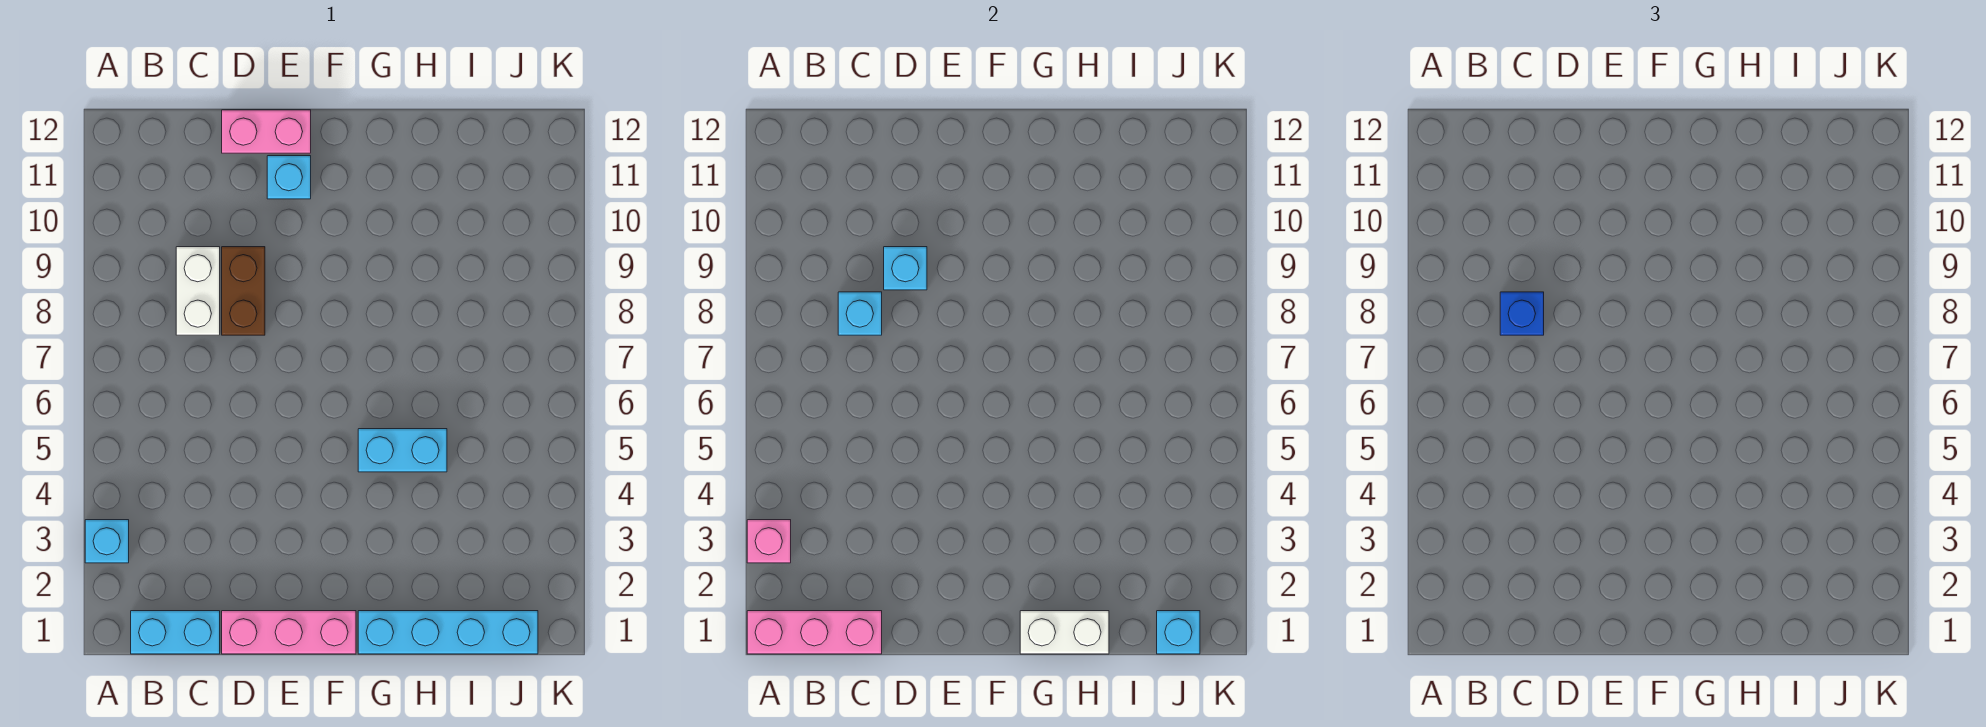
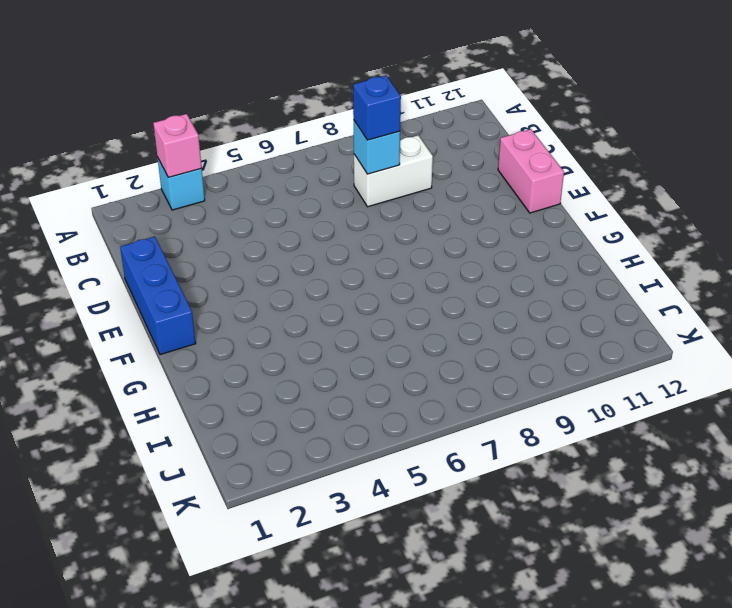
blue brick D1:F1 level 1 -> pink brick D1:F1 level 1
none -> cyan brick B1:C1 level 1
none -> brown brick D8:D9 level 1
none -> cyan brick E11 level 1

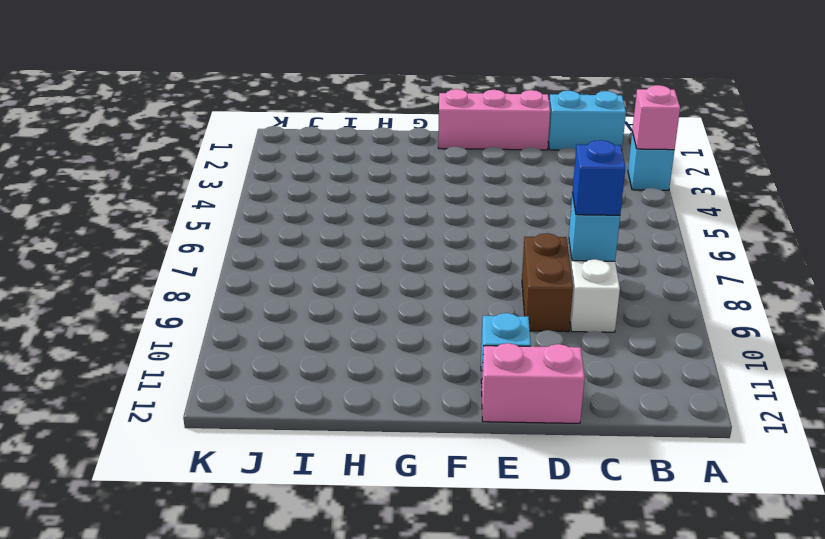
none -> cyan brick G1:J1 level 1
none -> cyan brick G5:H5 level 1
none -> pink brick A1:C1 level 2

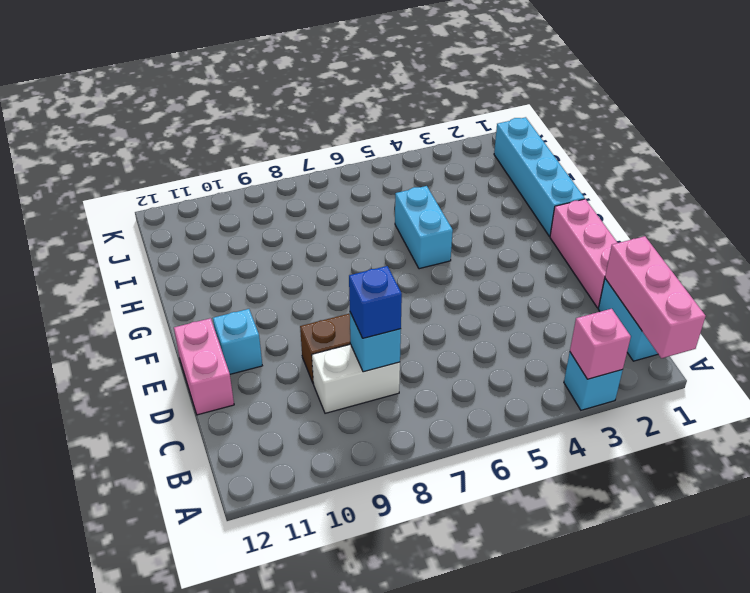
none -> cyan brick D9 level 2
none -> white brick G1:H1 level 2
none -> cyan brick J1 level 2

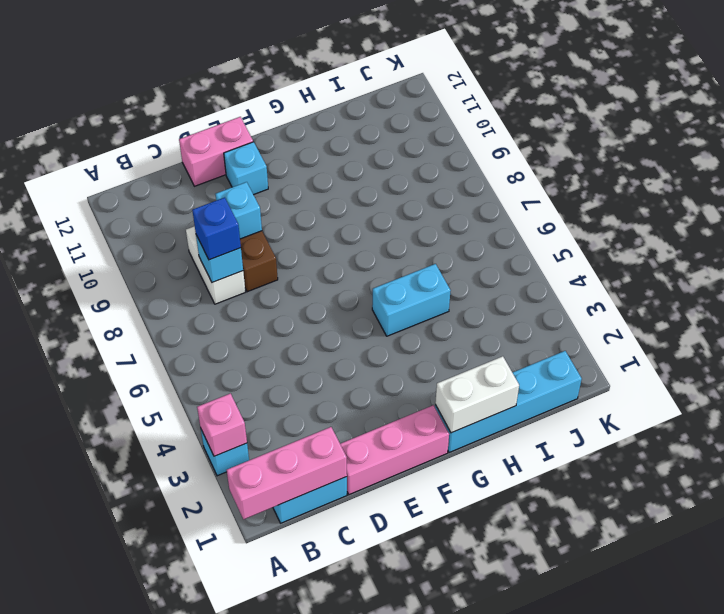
none -> cyan brick J1 level 2

